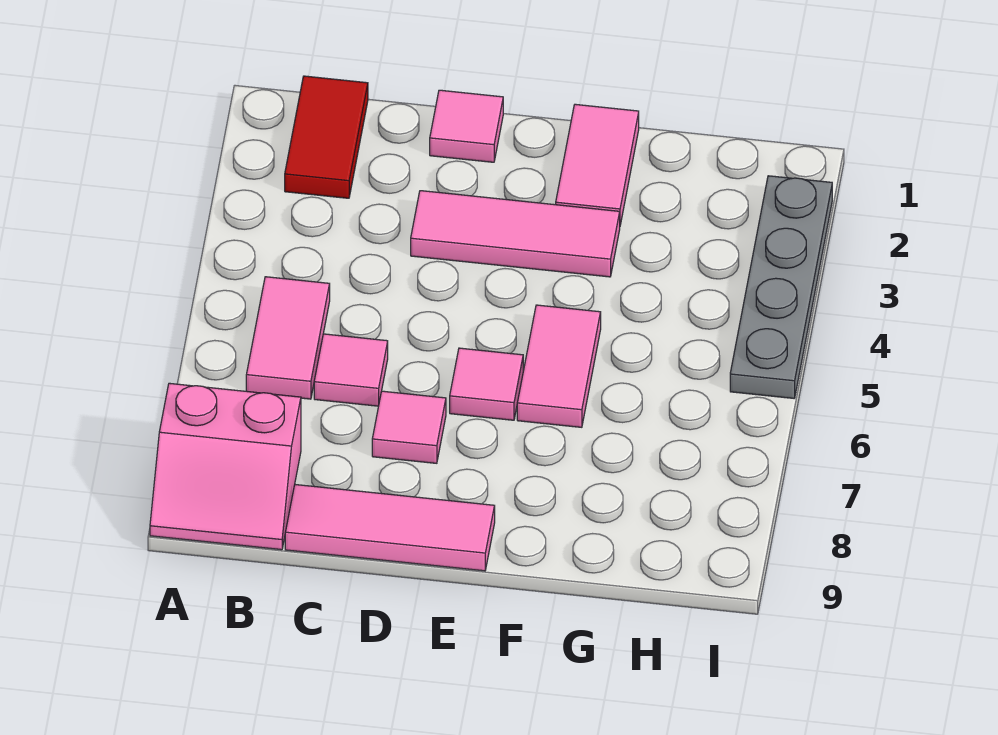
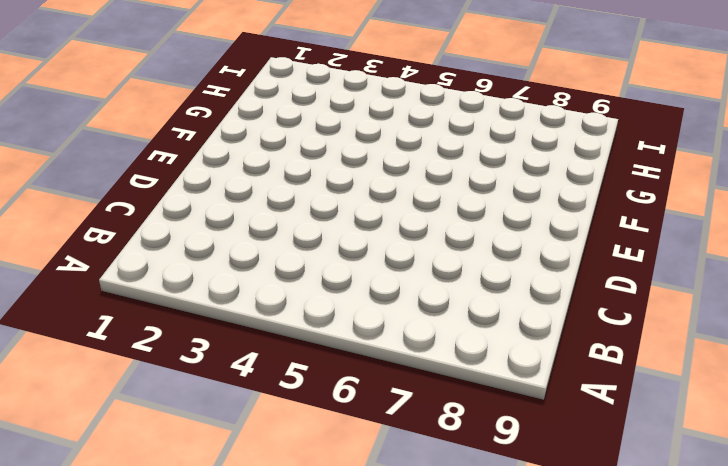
none -> pink slope A8:B9 level 1 top 8
none -> red tile B1:B2 level 1
none -> pink tile B5:B6 level 1

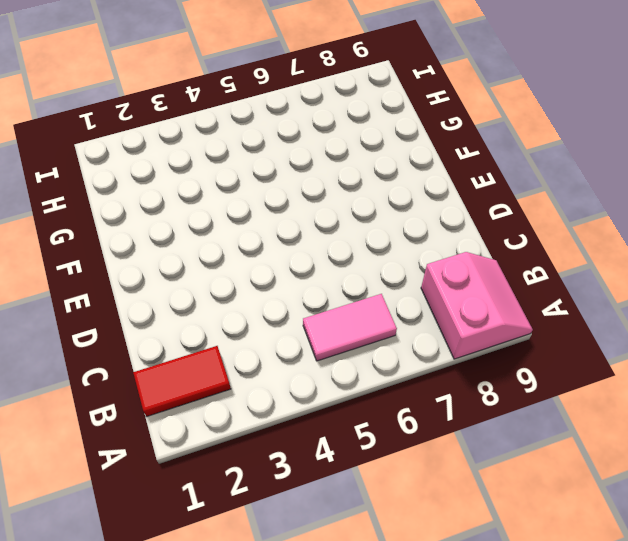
none -> pink tile C6 level 1
none -> pink tile C9:E9 level 1
none -> pink tile D1 level 1

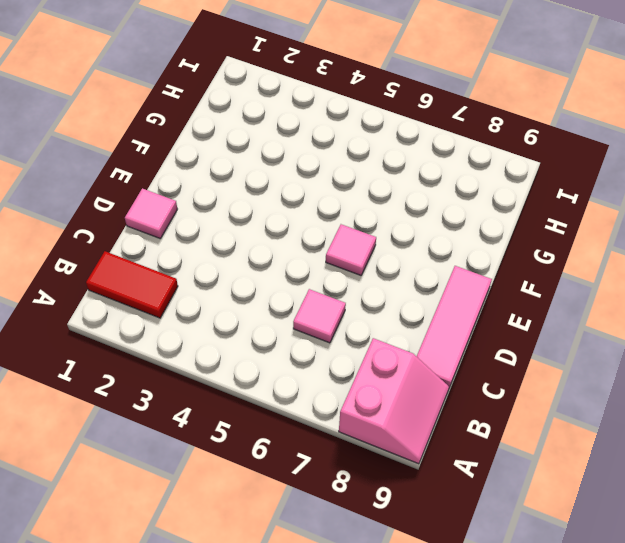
none -> pink tile B5:B6 level 1
none -> pink tile D3:F3 level 1
none -> pink tile D7 level 1

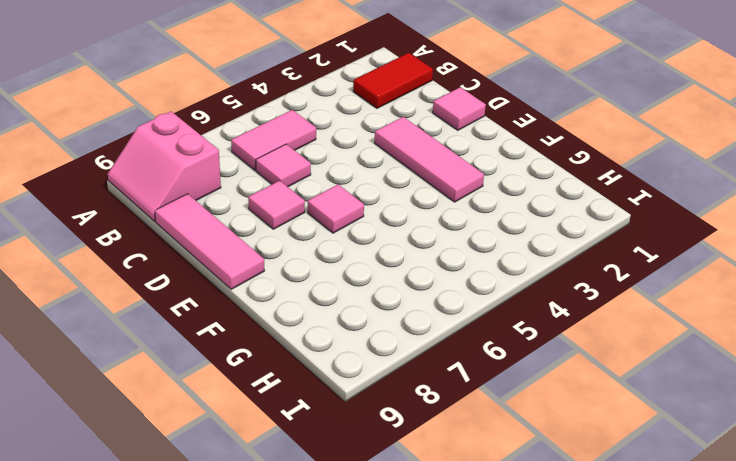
none -> pink tile F1:F2 level 1
none -> pink tile F5:F6 level 1
none -> grey plate I2:I5 level 1

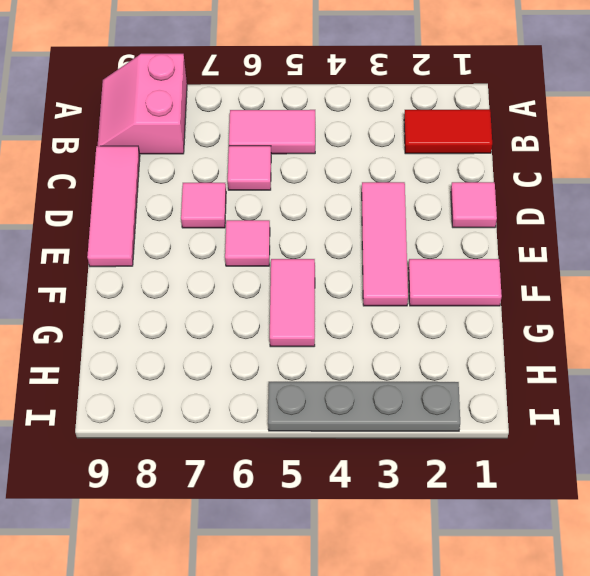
pink tile F5:G5 level 1 -> pink tile F5:F6 level 1

